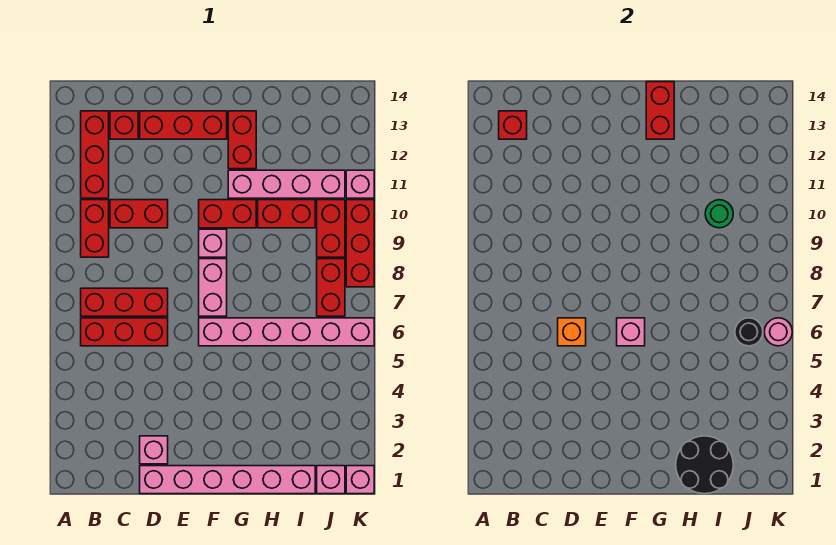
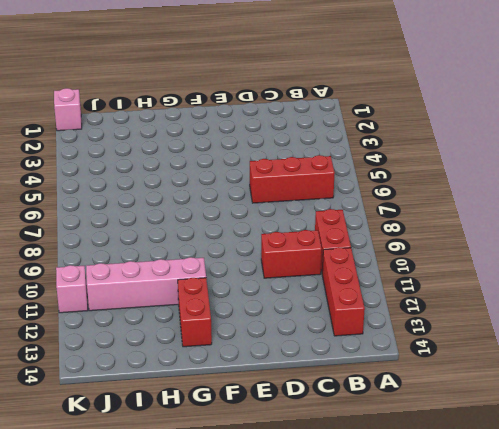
none -> red brick B7:D7 level 1
none -> red brick C13 level 1
none -> pink brick D1:I1 level 1
none -> pink brick D2 level 1

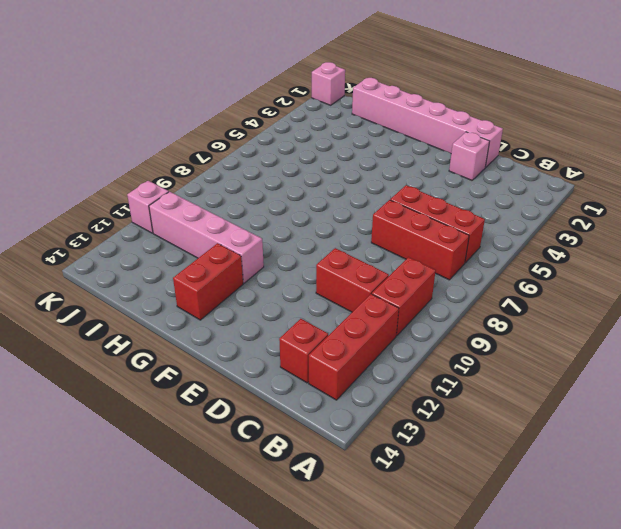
none -> red brick D13:F13 level 1
none -> pink brick F6:K6 level 1
none -> pink brick F7:F8 level 1
none -> pink brick F9 level 1

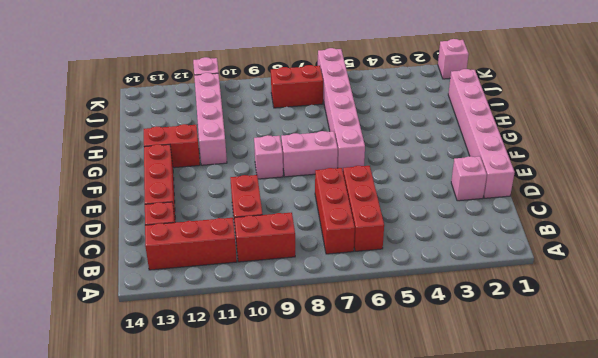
none -> red brick F10:G10 level 1
none -> red brick H10:I10 level 1
none -> pink brick J1 level 1
none -> red brick J9:J10 level 1

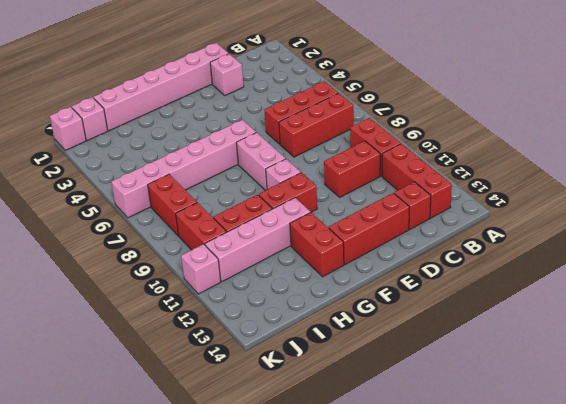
none -> red brick K8:K10 level 1
none -> red brick B13 level 2
none -> orange brick D6 level 2
none -> pink brick F6 level 2

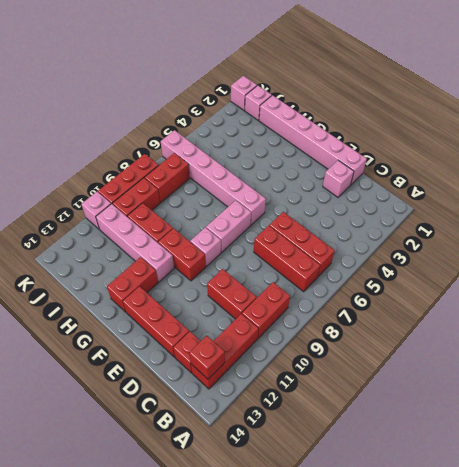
none -> orange brick D6 level 2
none -> pink brick F6 level 2
none -> red brick G13:G14 level 2
none -> black round brick H1:I2 level 2

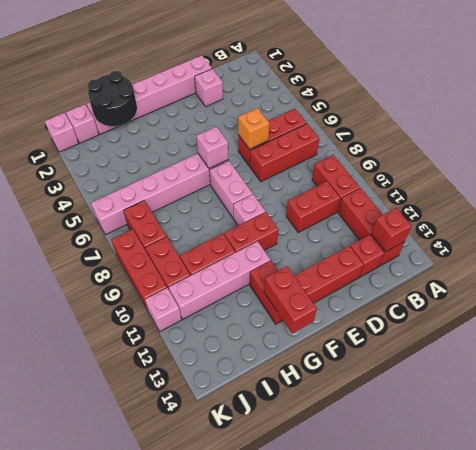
none -> green round brick I10 level 2
none -> black round brick J6 level 2
none -> pink round brick K6 level 2

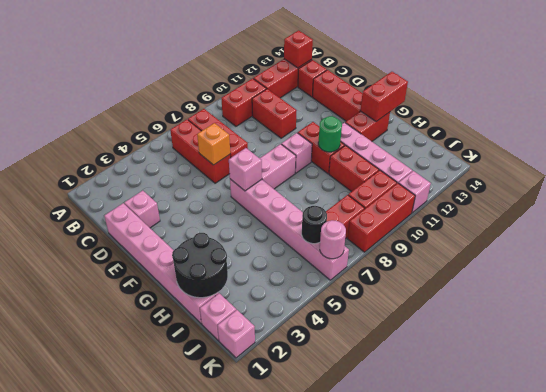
green round brick G10 level 2 -> green round brick I10 level 2

